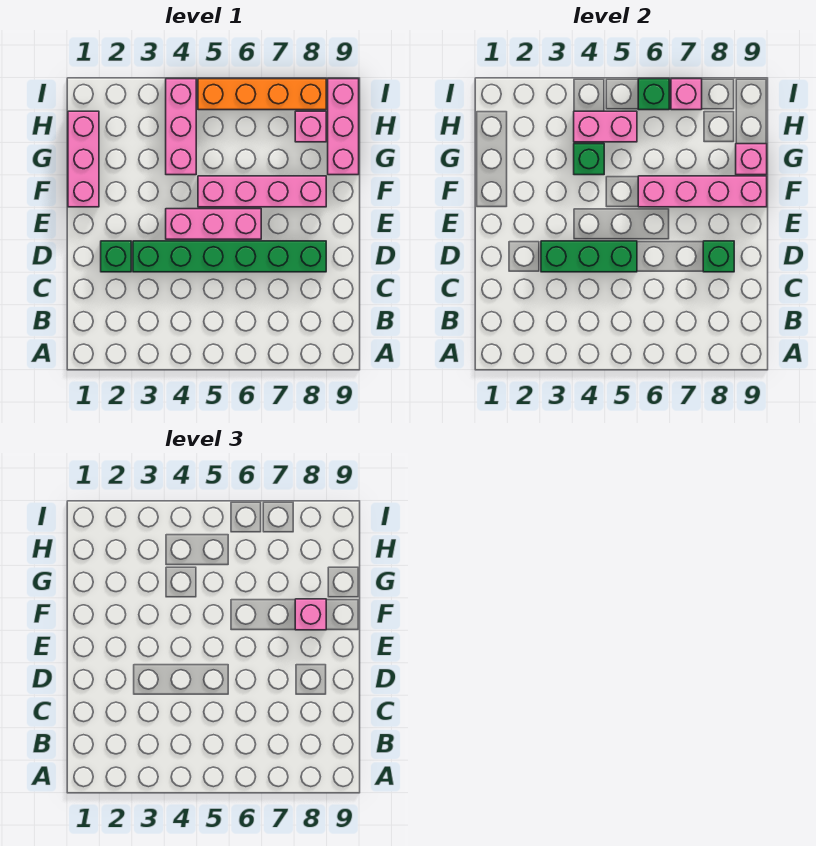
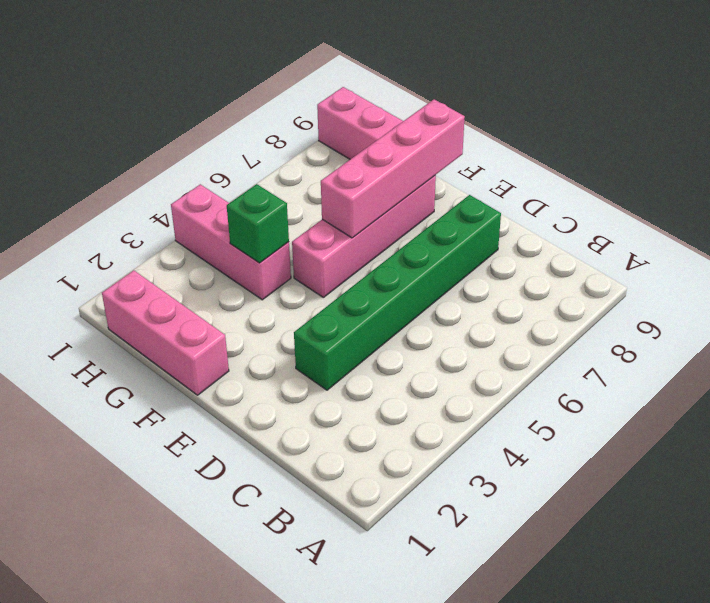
none -> green brick D2 level 1
none -> pink brick E4:E6 level 1
none -> pink brick H8 level 1

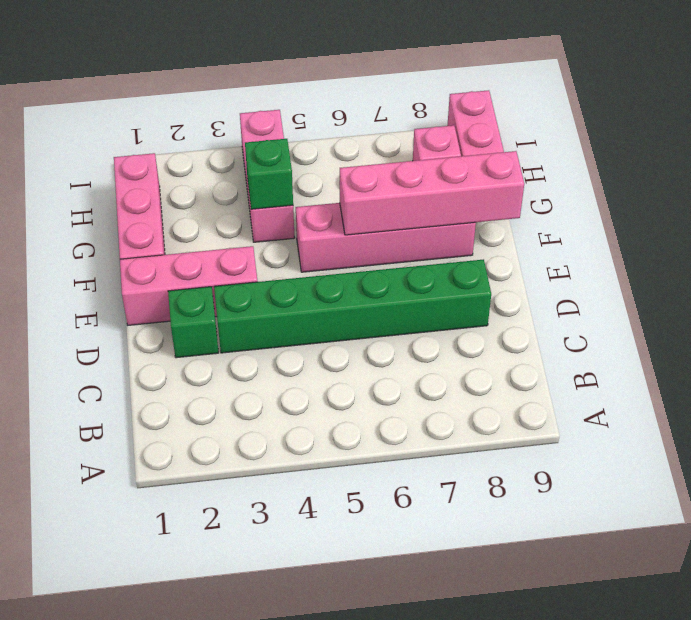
pink brick E1:E3 level 1 -> pink brick E4:E6 level 1
none -> orange brick I5:I8 level 1
none -> green brick D3:D5 level 2
none -> green brick D8 level 2

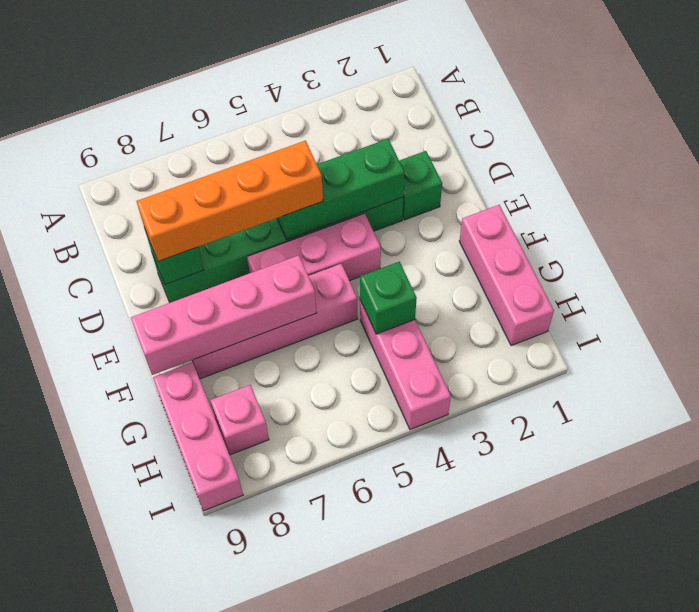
orange brick D5:D8 level 3 -> orange brick I5:I8 level 1
none -> pink brick G9 level 2
none -> pink brick H4:H5 level 2
none -> green brick I6 level 2

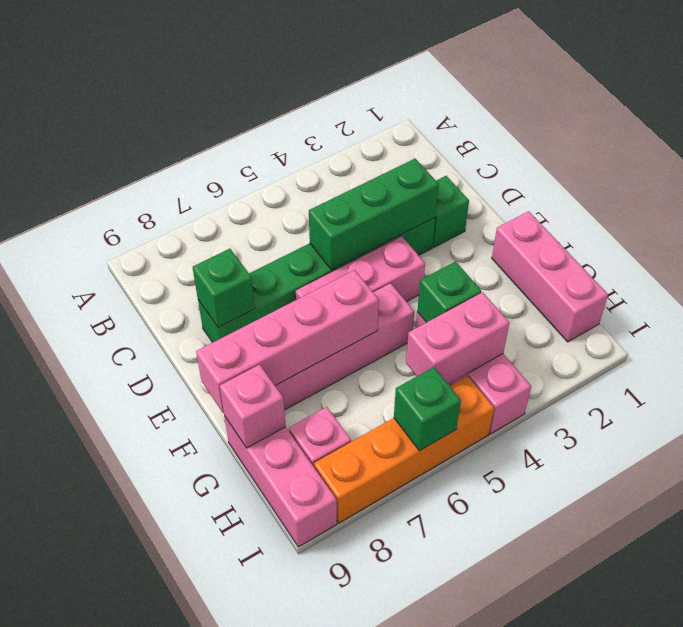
none -> pink brick I7 level 2
none -> pink brick F8 level 3

